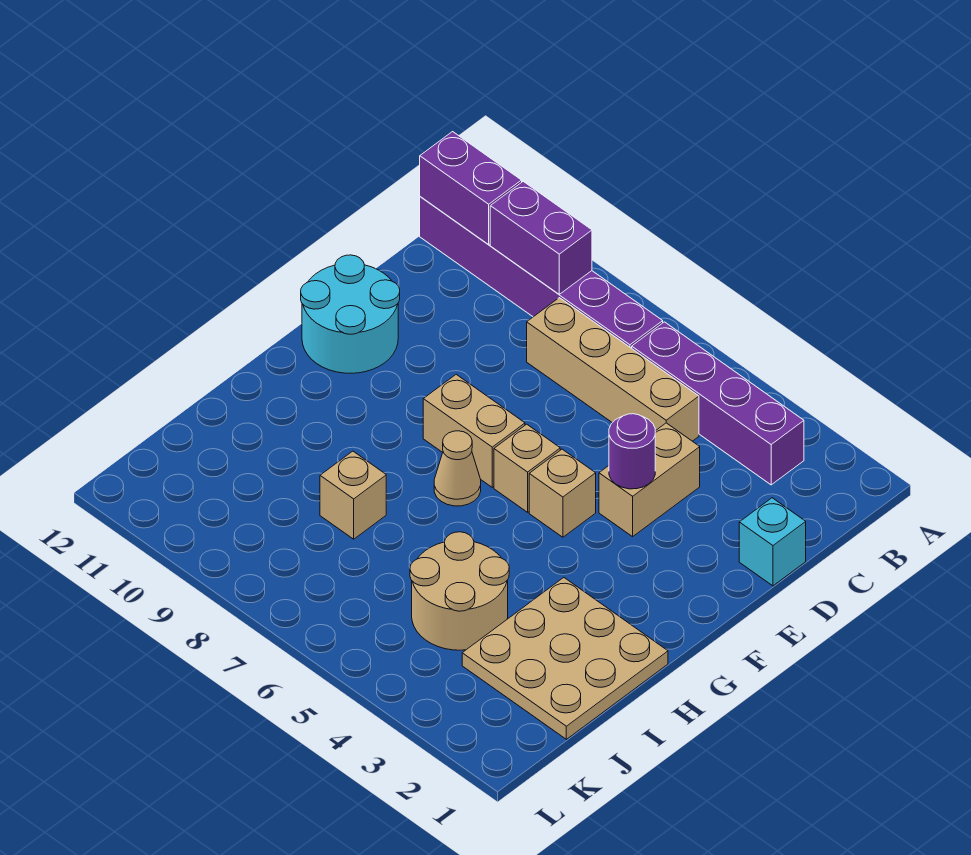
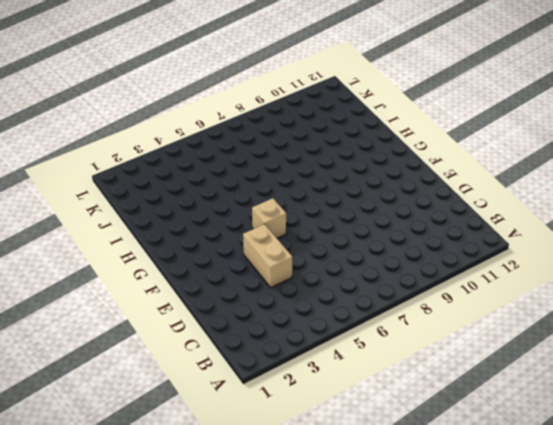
none -> purple brick B3:B6 level 1
none -> purple brick B7:B12 level 1
none -> tan brick C5:C8 level 1

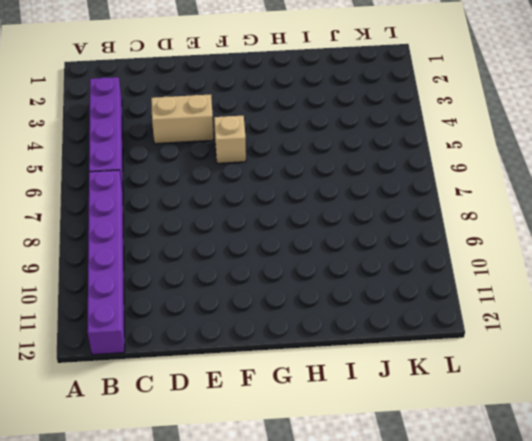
none -> tan brick C5:C8 level 1
none -> cyan brick D1 level 1
none -> cyan round brick E11:F12 level 1

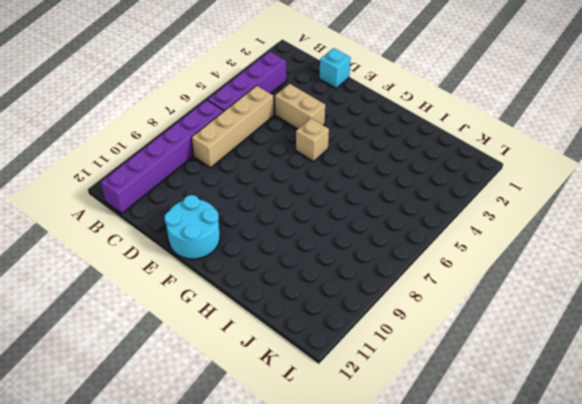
none -> tan brick F6 level 1
none -> tan brick F7:F8 level 1
none -> tan cone G7 level 1

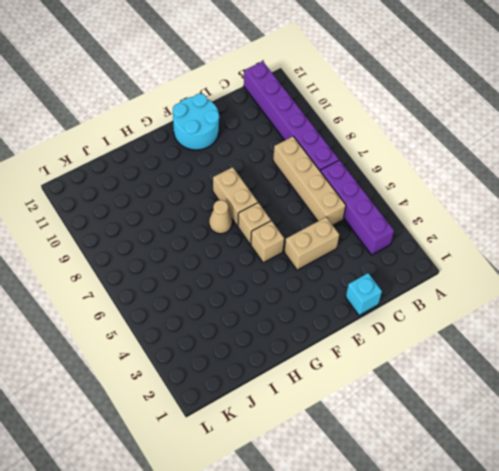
none -> tan plate H1:J3 level 1
none -> tan round brick I4:J5 level 1
none -> tan brick I8 level 1

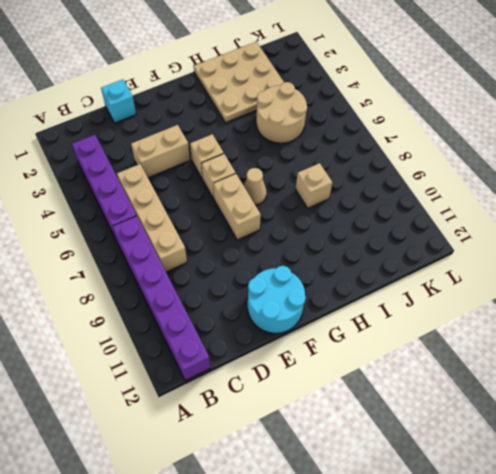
none -> purple brick B9:B10 level 2
none -> purple brick B11:B12 level 2
none -> purple round brick E4 level 2

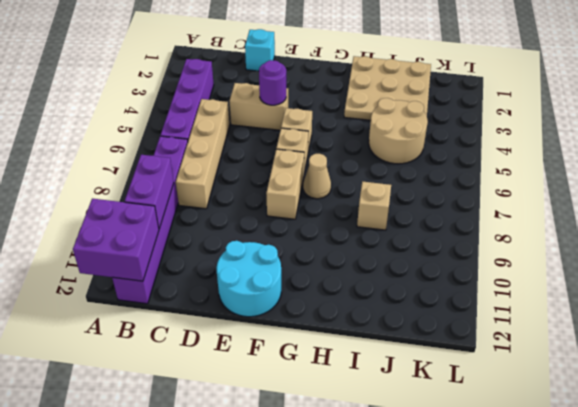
purple brick A11:B12 level 2 -> purple brick B11:B12 level 2

